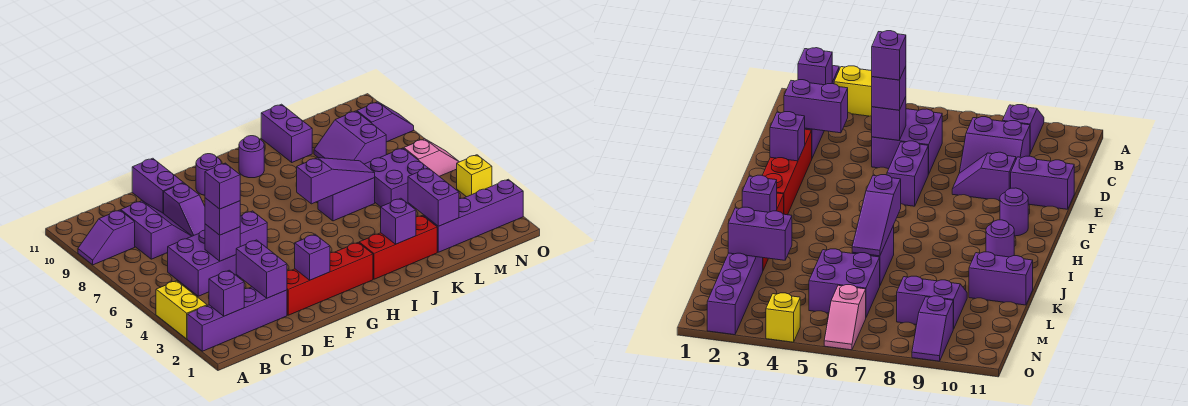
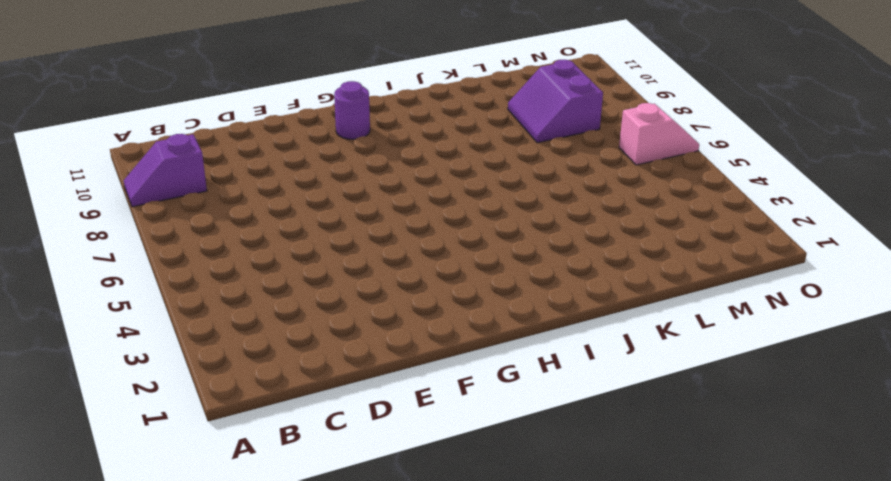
none -> purple brick A2:D2 level 1
none -> yellow brick A3:A4 level 1
none -> purple brick C5:D6 level 1

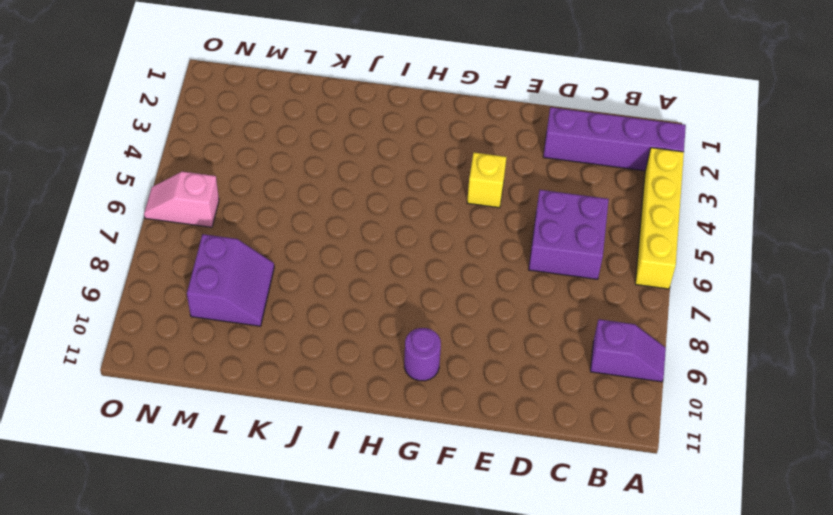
yellow brick A3:A6 level 1 -> yellow brick A3:A4 level 1
yellow brick F4 level 1 -> yellow brick O4 level 1
none -> purple slope C8:D9 level 1 top C
none -> red brick E2:H2 level 1
none -> purple brick E6:F6 level 1

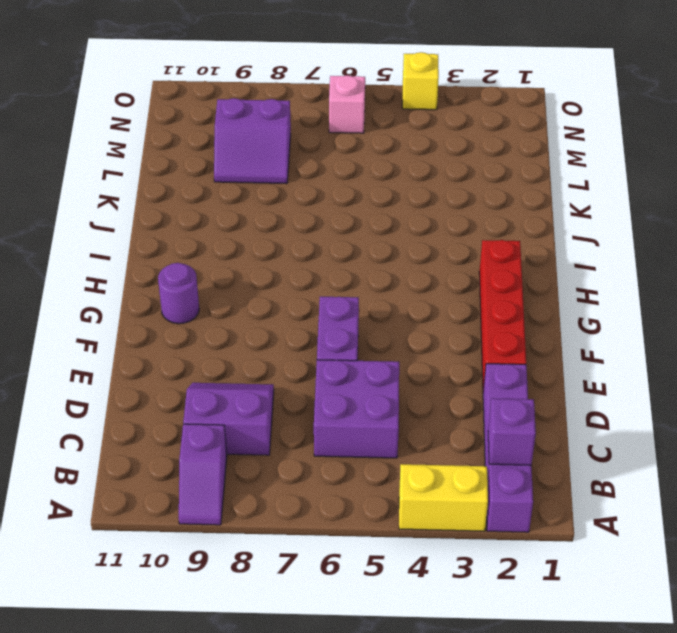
none -> purple slope E8:E9 level 1 top 9
none -> purple brick E10:E11 level 1
none -> red brick I2:K2 level 1

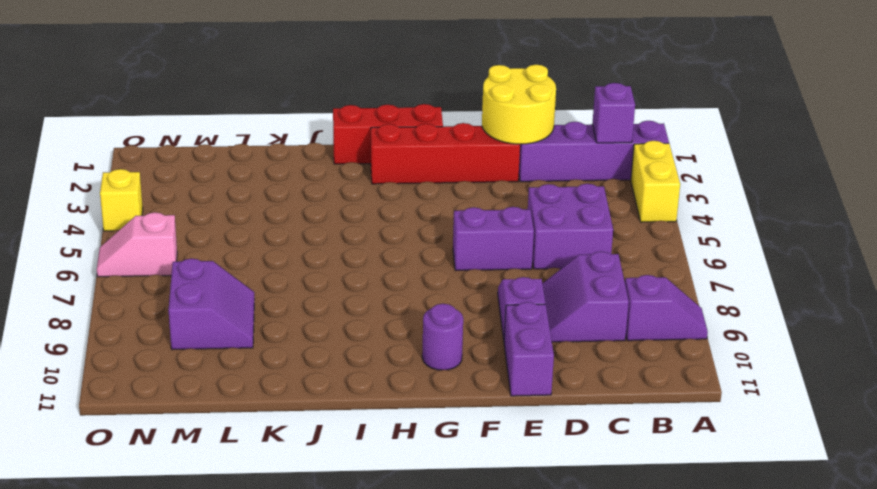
yellow round brick D1:E2 level 2 -> purple brick D2:D3 level 2
red brick G1:I1 level 1 -> red brick I2:K2 level 1
none -> purple round brick I10 level 1
none -> purple brick J6:K6 level 1
none -> purple brick K10:K11 level 1

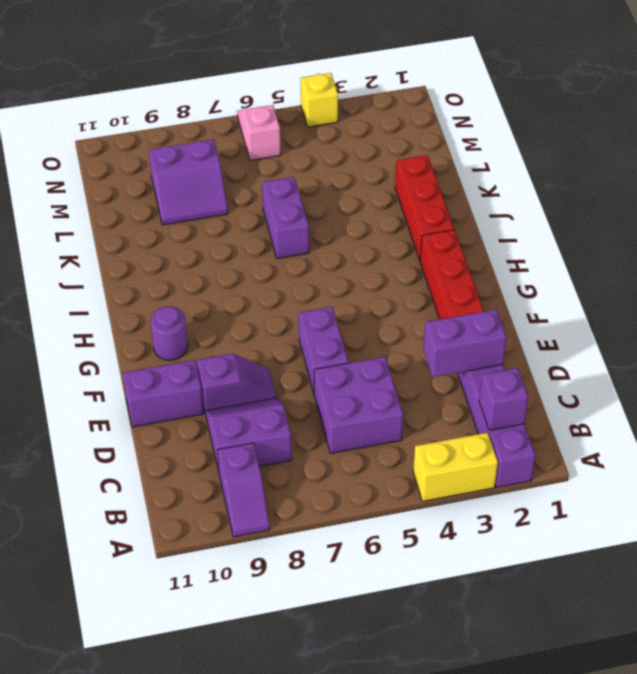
none -> purple round brick I10 level 1
none -> purple brick K10:K11 level 1
none -> purple brick L2:O2 level 1

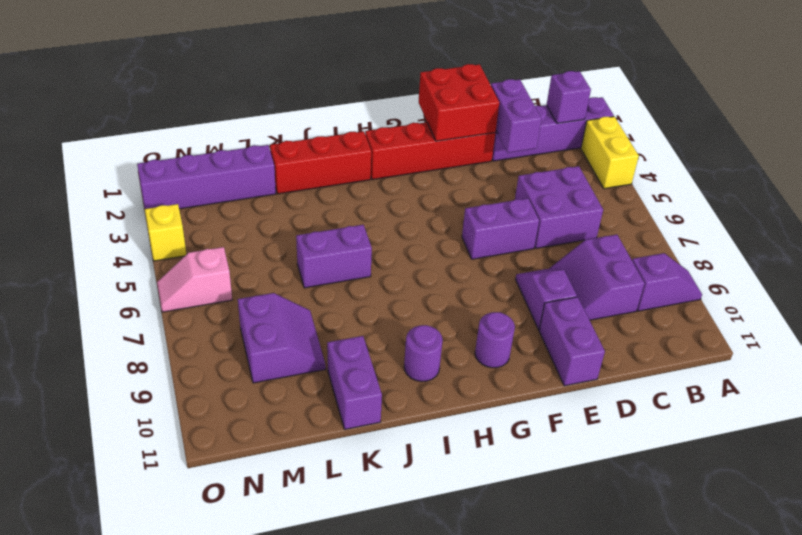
red brick E1:F2 level 2 -> purple brick F2 level 2
none -> purple brick L5:M6 level 1
none -> purple slope N9:O9 level 1 top N
none -> purple brick D5 level 2

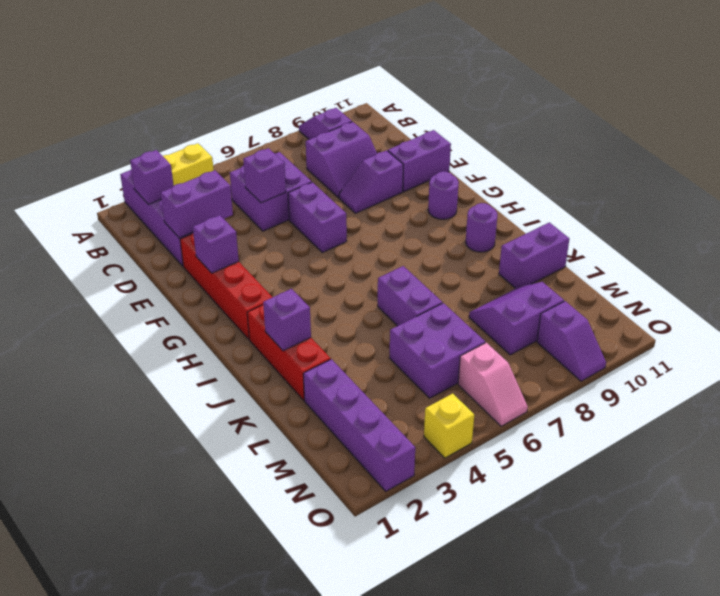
none -> purple slope I6:K6 level 2 top I
none -> purple brick L2:L3 level 2
none -> purple brick D5 level 3

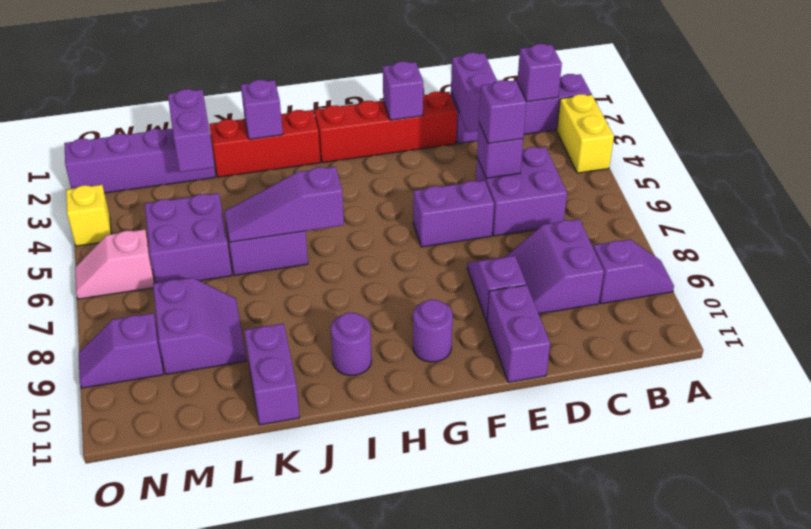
none -> purple brick D5 level 4

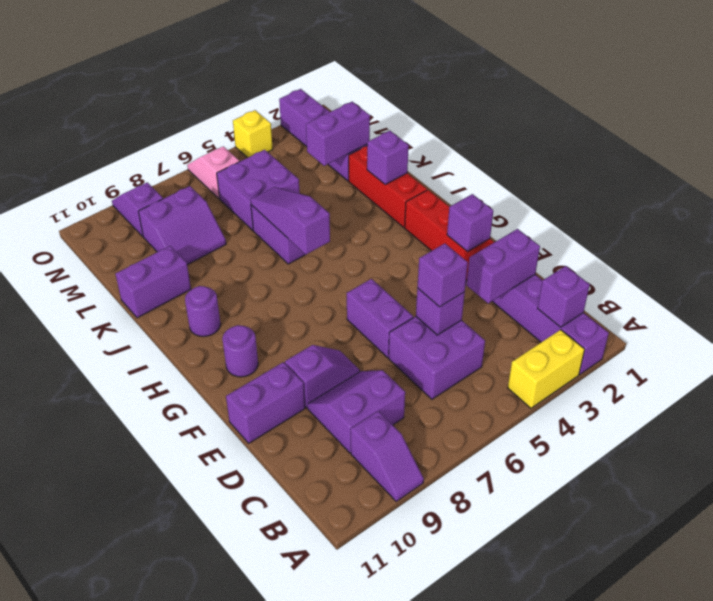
none -> purple brick D5 level 4

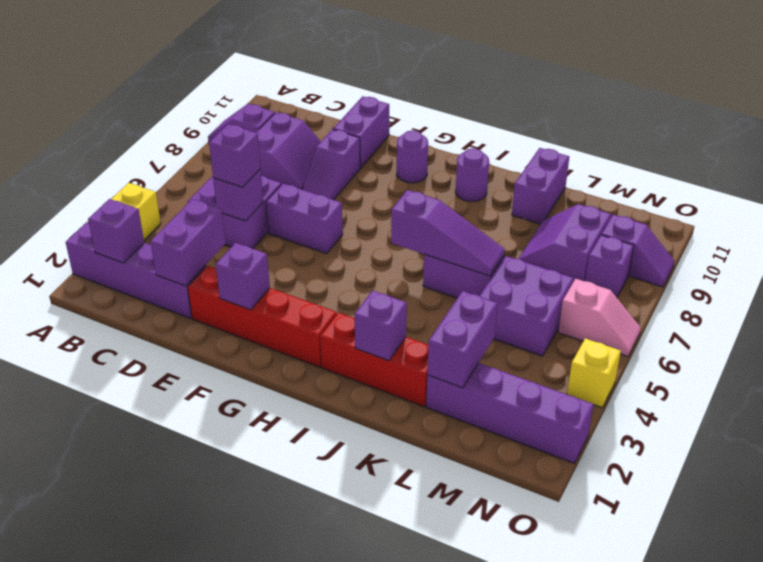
purple brick N8 level 1 -> purple brick D5 level 4

